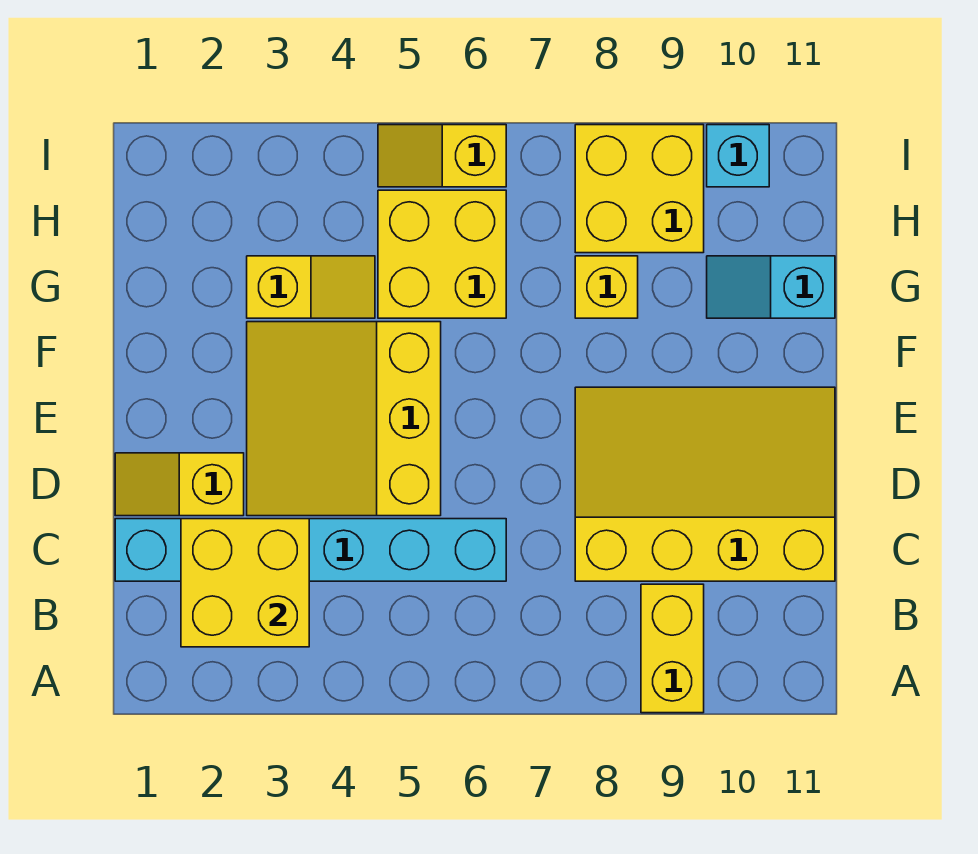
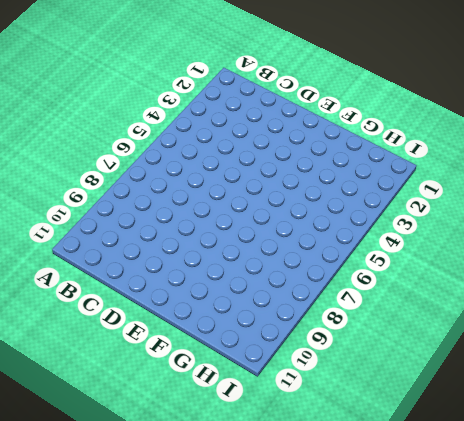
none -> yellow brick A9:B9 level 1
none -> cyan brick C1:C6 level 1
none -> yellow slope C8:E11 level 1 top C

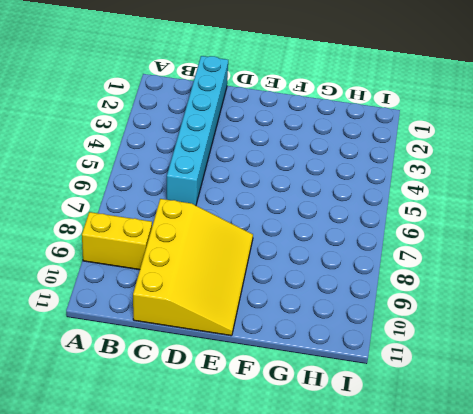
none -> yellow slope D1:D2 level 1 top 2
none -> yellow slope D3:F5 level 1 top 5
none -> yellow slope G3:G4 level 1 top 3

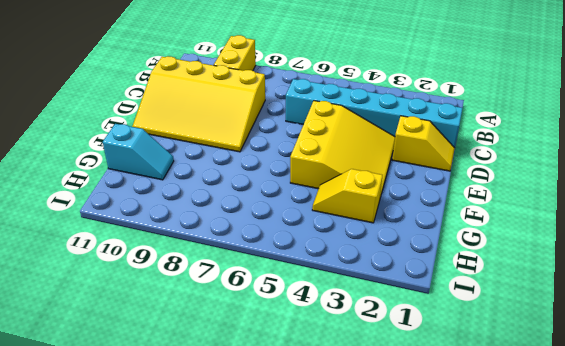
none -> yellow brick G5:H6 level 1
none -> yellow brick G8 level 1
none -> yellow brick H8:I9 level 1

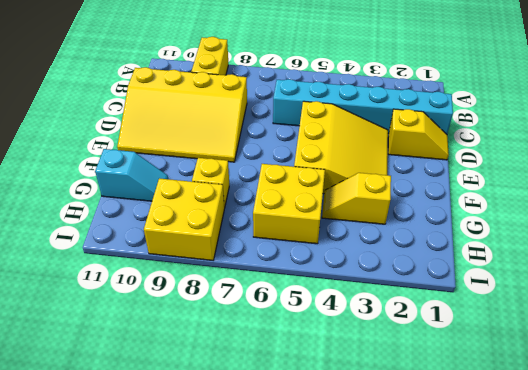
none -> yellow slope I5:I6 level 1 top 6
none -> cyan brick I10 level 1
none -> yellow brick B2:C3 level 2

